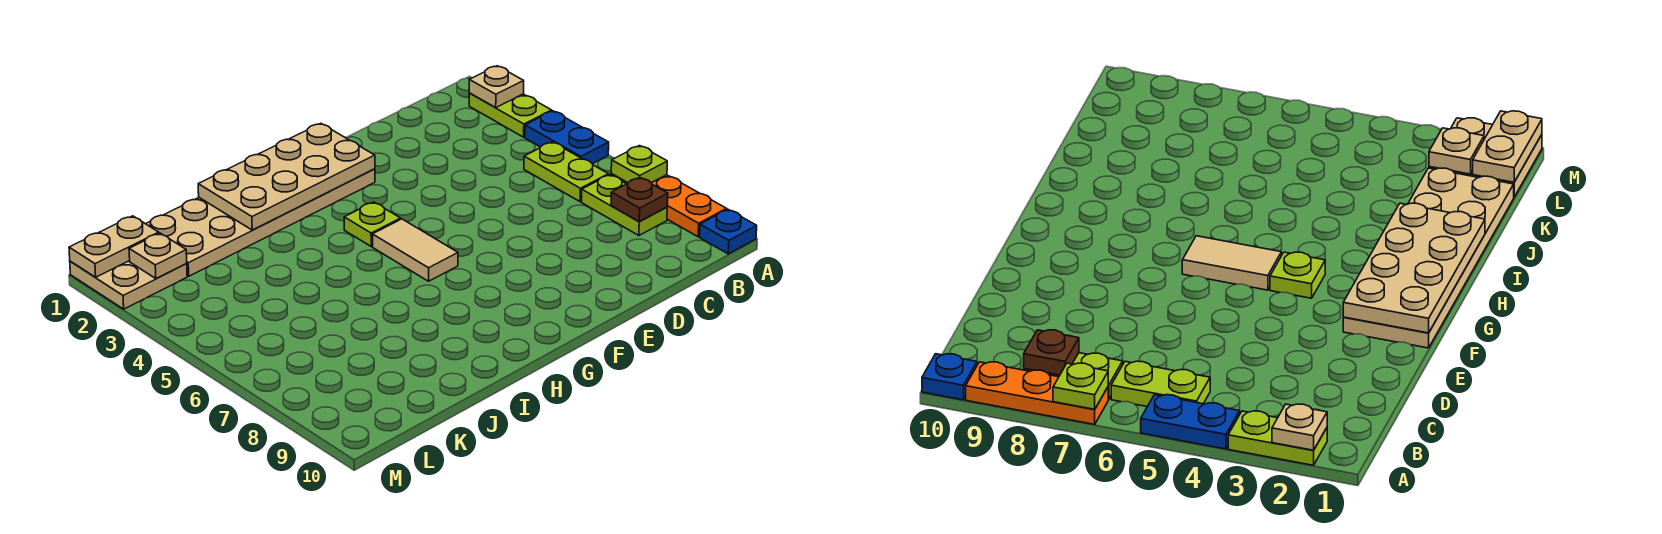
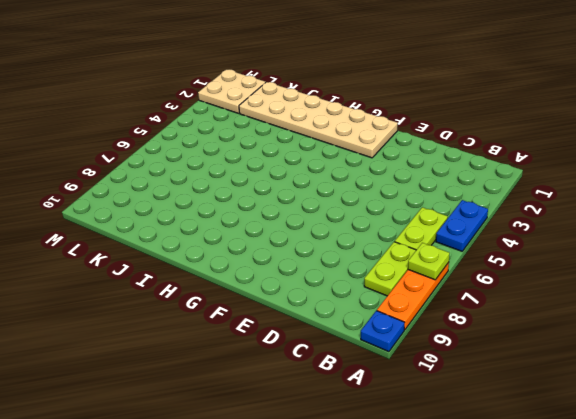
none -> lime plate A2:A3 level 1
none -> lime plate G4 level 1
none -> tan tile G5:G6 level 1

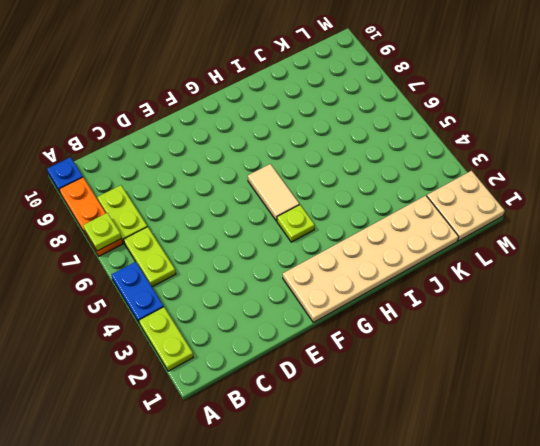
none -> tan plate A2 level 2
none -> brown plate B8 level 2
none -> tan plate F1:I2 level 2

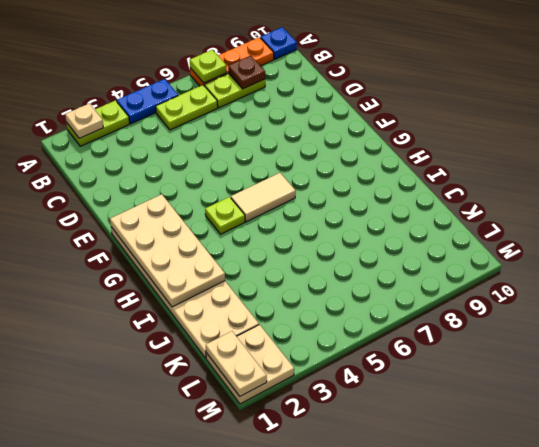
none -> tan plate L2 level 2

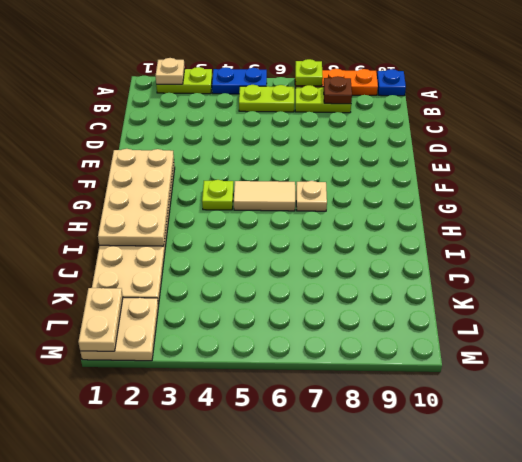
tan plate G7 level 1 -> tan plate L2 level 2

